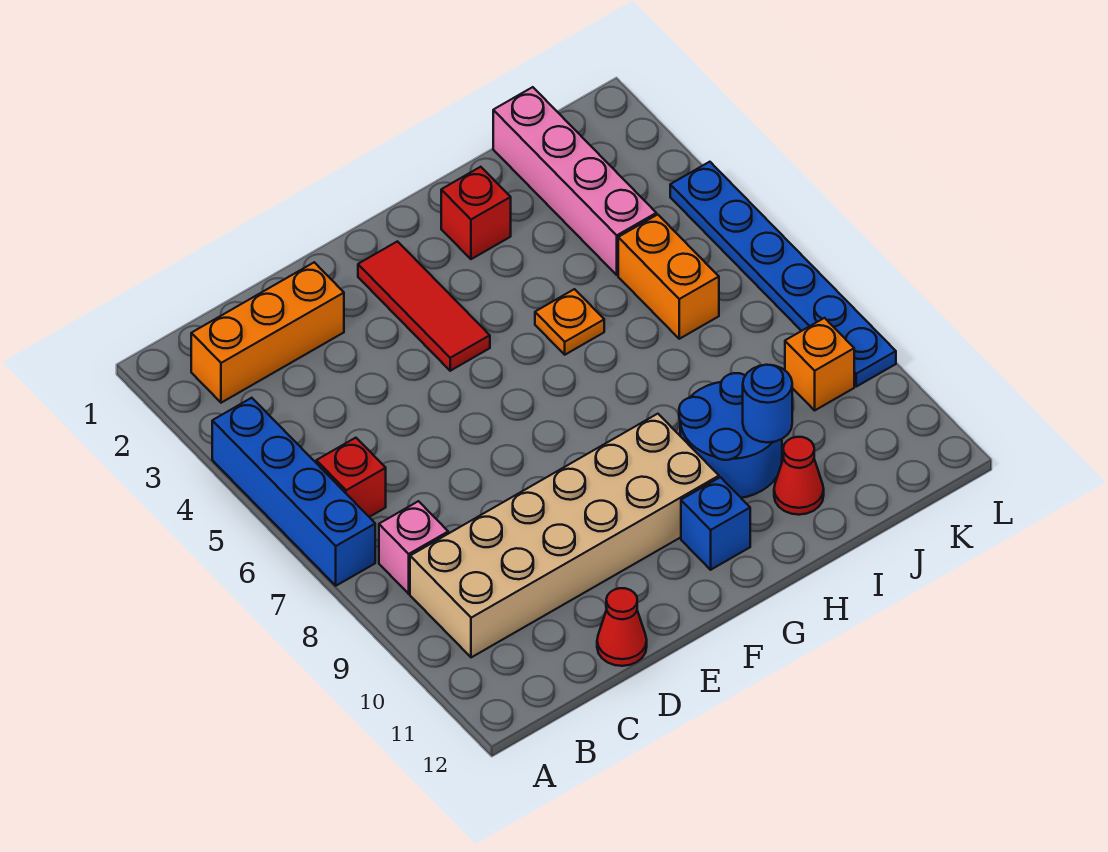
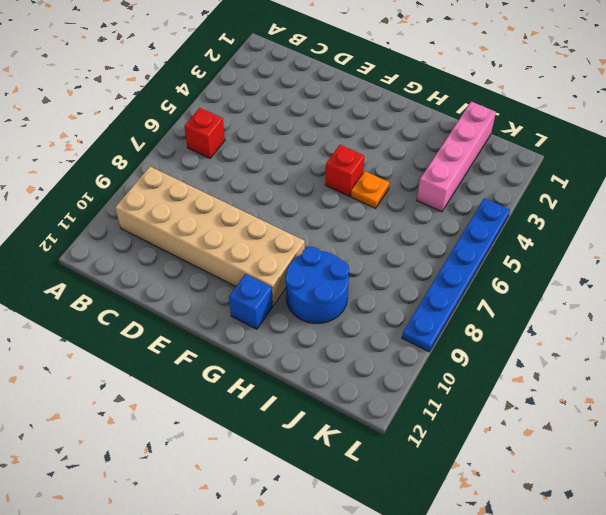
red brick G5 level 1 -> red brick H2 level 1
none -> blue brick A4:A7 level 1
none -> orange brick B2:D2 level 1
none -> pink brick B8 level 1

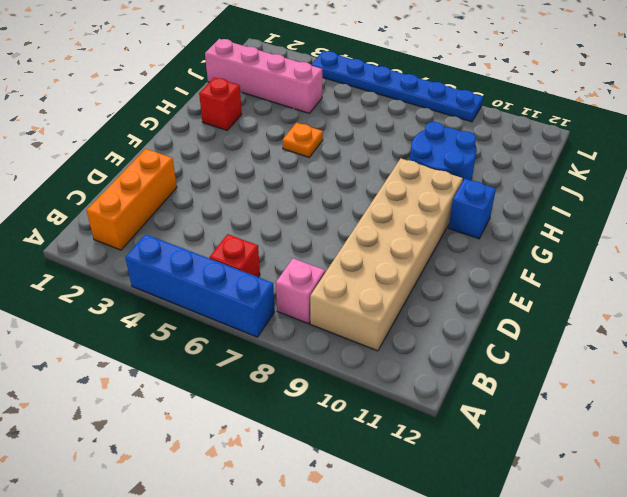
none -> red cone D12 level 1
none -> red tile F2:F4 level 1
none -> red cone I11 level 1

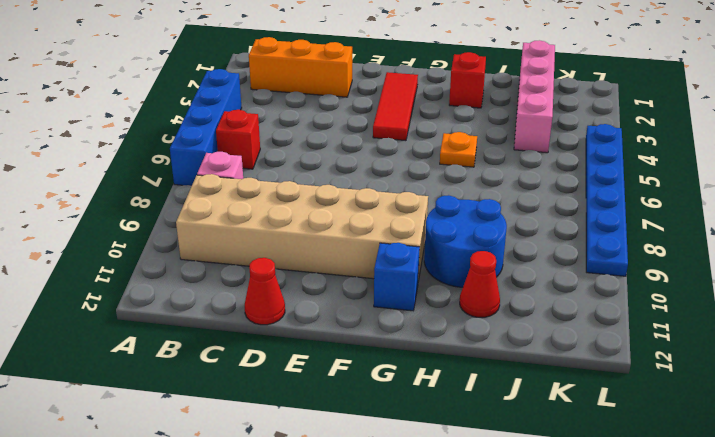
none -> orange brick J5:J6 level 1
none -> orange brick K9 level 1
none -> blue round brick I10 level 2

